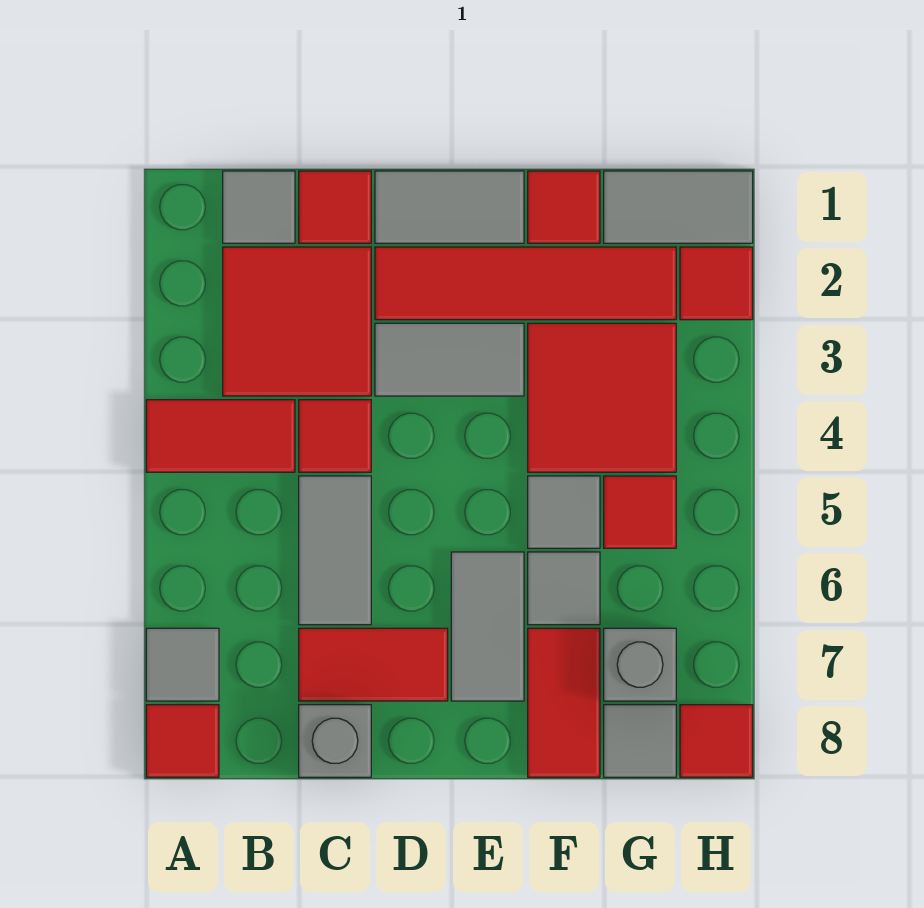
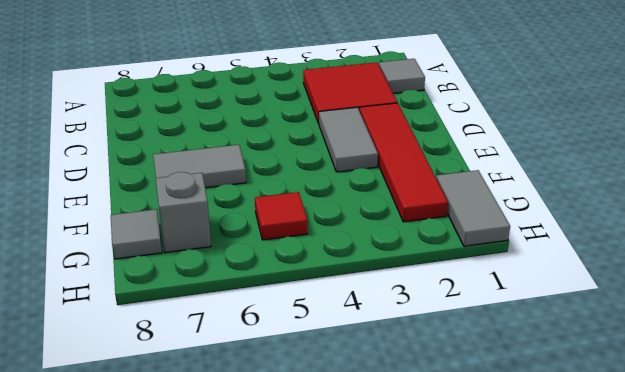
none -> red tile A4:B4 level 1
none -> grey tile A7 level 1
none -> red tile A8 level 1

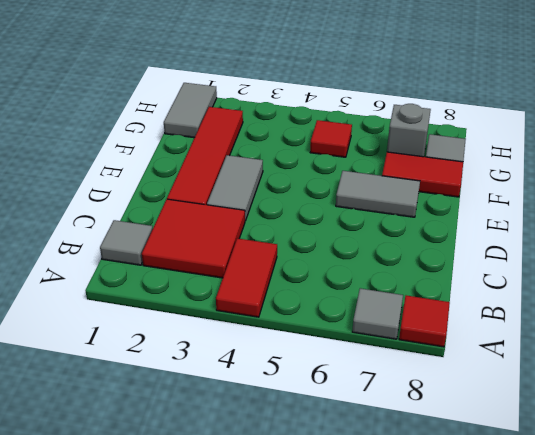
none -> red tile C1 level 1
none -> red tile C4 level 1
none -> grey tile C5:C6 level 1

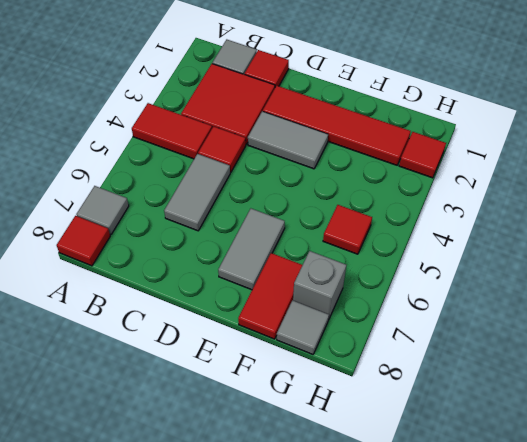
none -> red tile C7:D7 level 1
none -> grey brick C8 level 1
none -> grey tile D1:E1 level 1

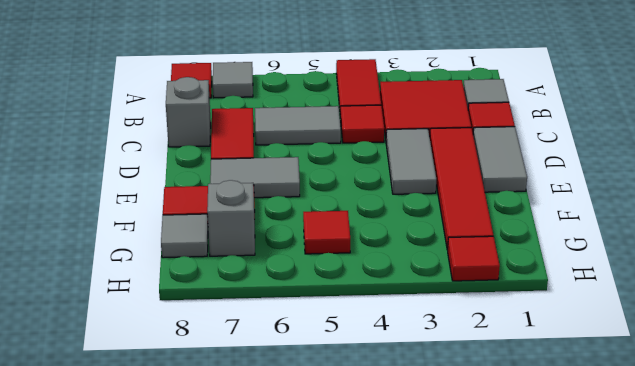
none -> red tile F1 level 1
none -> red tile F3:G4 level 1
none -> grey tile F5 level 1

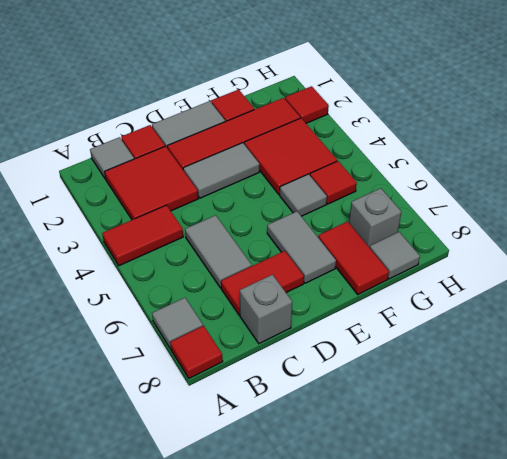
none -> red tile C4 level 1
none -> grey tile F6 level 1
none -> grey tile G1:H1 level 1

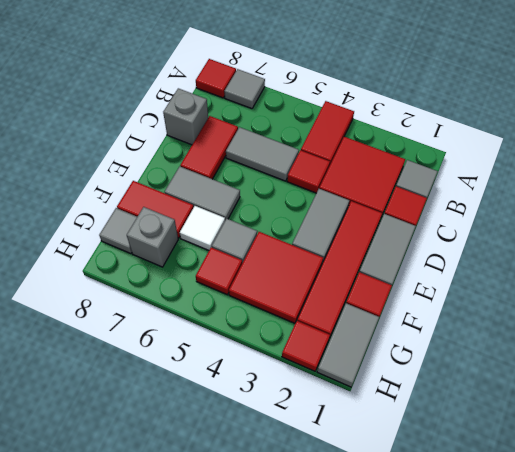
white tile F6 level 1 -> grey tile F6 level 1
none -> red tile H8 level 1

